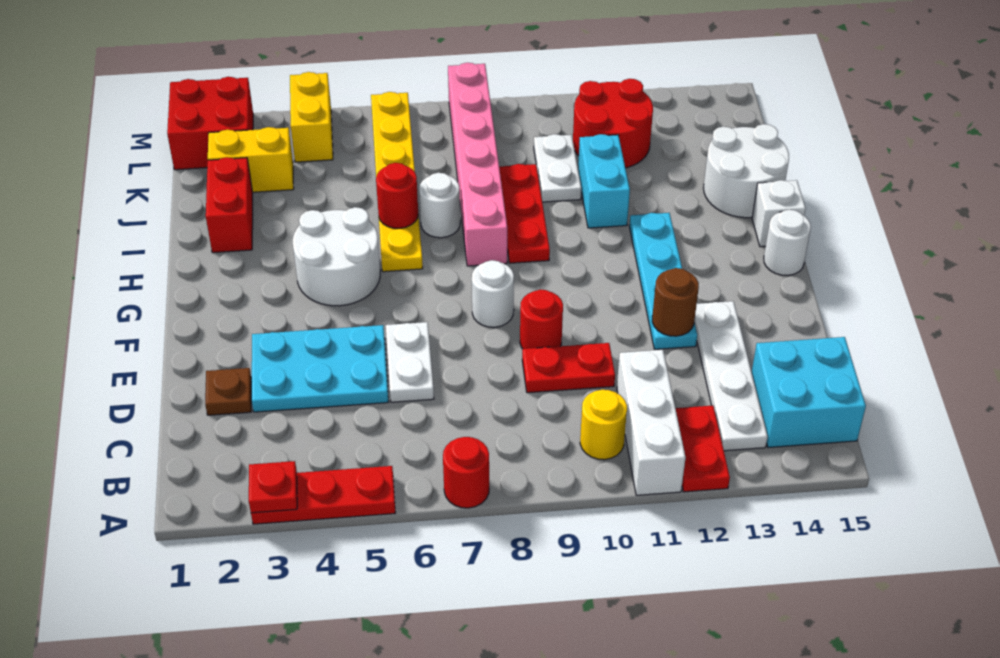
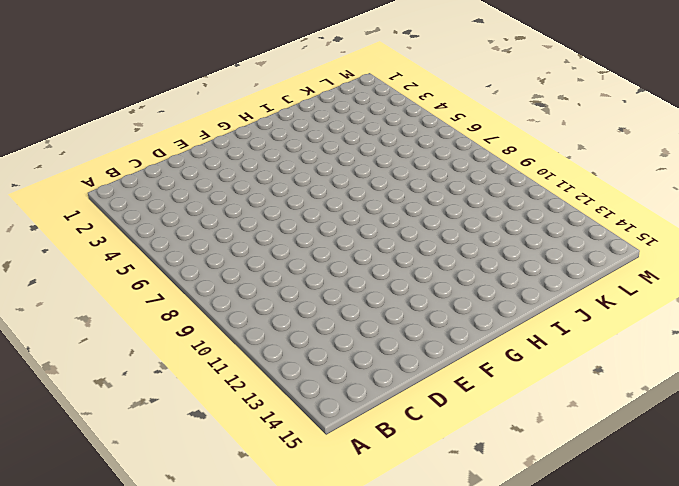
none -> red plate A3:A5 level 1
none -> red round brick A7 level 1
none -> white brick A11:C11 level 1
none -> red plate A12:B12 level 1

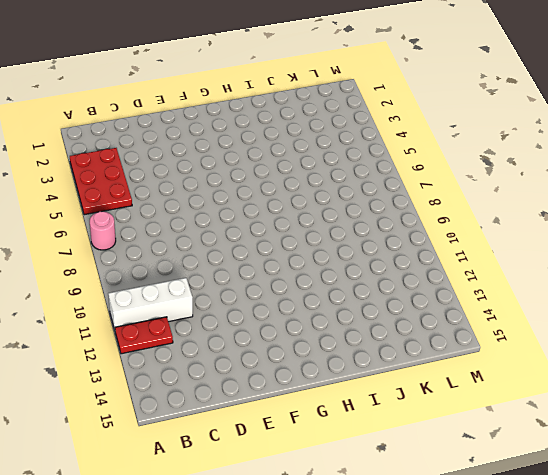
red plate A3:B5 level 1 -> red plate A3:A5 level 1
pink round brick A7 level 1 -> red round brick A7 level 1
none -> yellow round brick B10 level 1
none -> white plate B13:E13 level 1
none -> cyan brick B14:C15 level 1
none -> brown plate D2 level 1

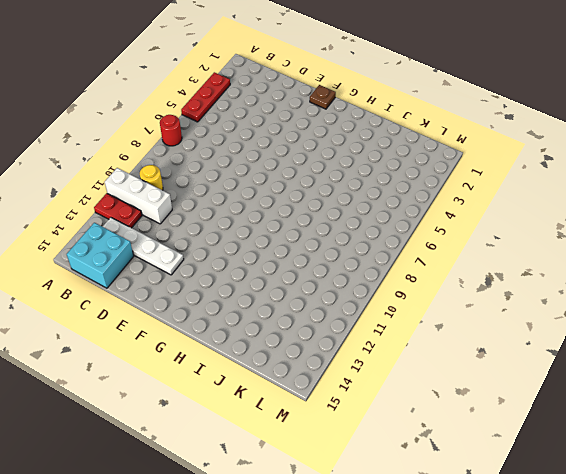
brown plate F1 level 1 -> brown plate D2 level 1
none -> cyan plate D3:E5 level 1
none -> white plate D6:E6 level 1
none -> red plate D9:D10 level 1
none -> red round brick E9 level 1

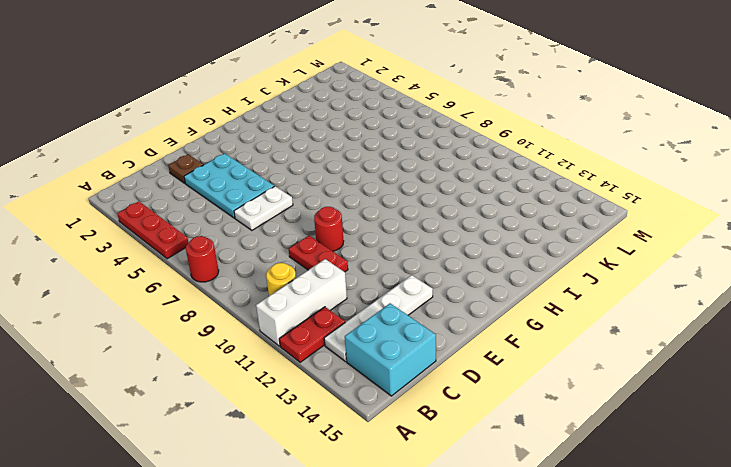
none -> cyan plate E12:H12 level 1
none -> white round brick F8 level 1
none -> white round brick G4:H5 level 1
none -> white round brick G15 level 1

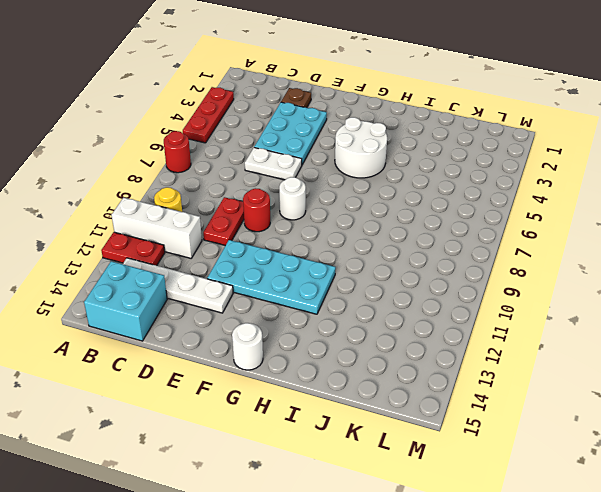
cyan plate E11:H12 level 1 -> cyan plate E12:H12 level 1
none -> yellow plate H6:M6 level 1
none -> pink brick H8:M8 level 1
none -> red plate H9:J9 level 1
none -> white brick H15 level 1

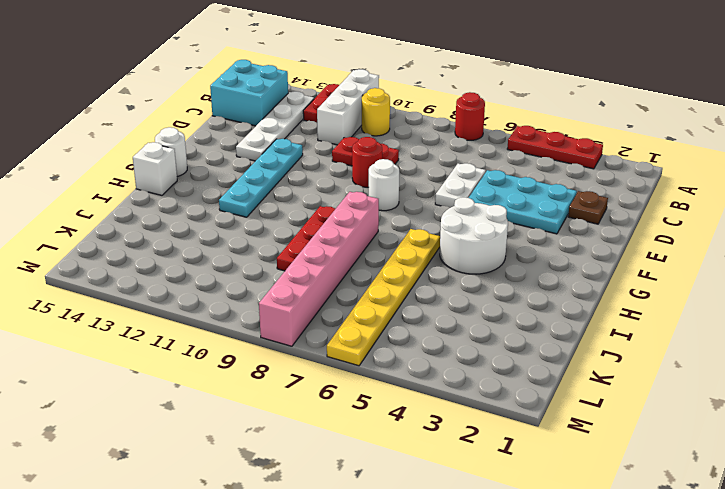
none -> red brick I2:J2 level 1
none -> white round brick I7 level 1
none -> cyan brick I11:J11 level 1
none -> white round brick I14:J15 level 1

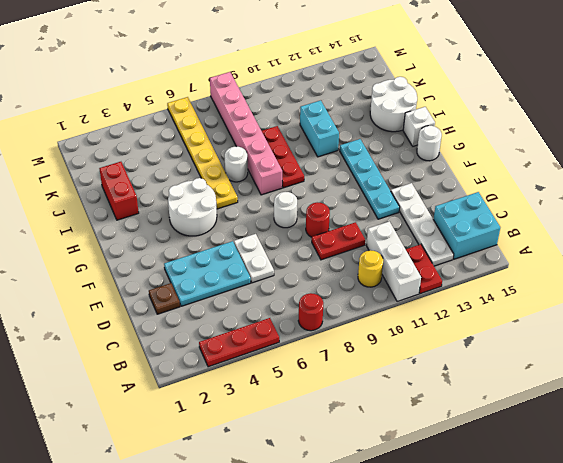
none -> white plate J10:K10 level 1
none -> yellow brick K2:K3 level 1
none -> red round brick K11:L12 level 1
none -> red brick L1:M2 level 1

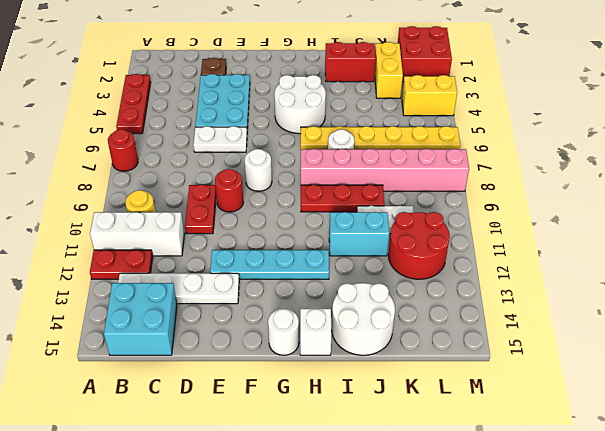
none -> red plate A3 level 2
none -> brown round brick E12 level 2
none -> red round brick I6 level 2

